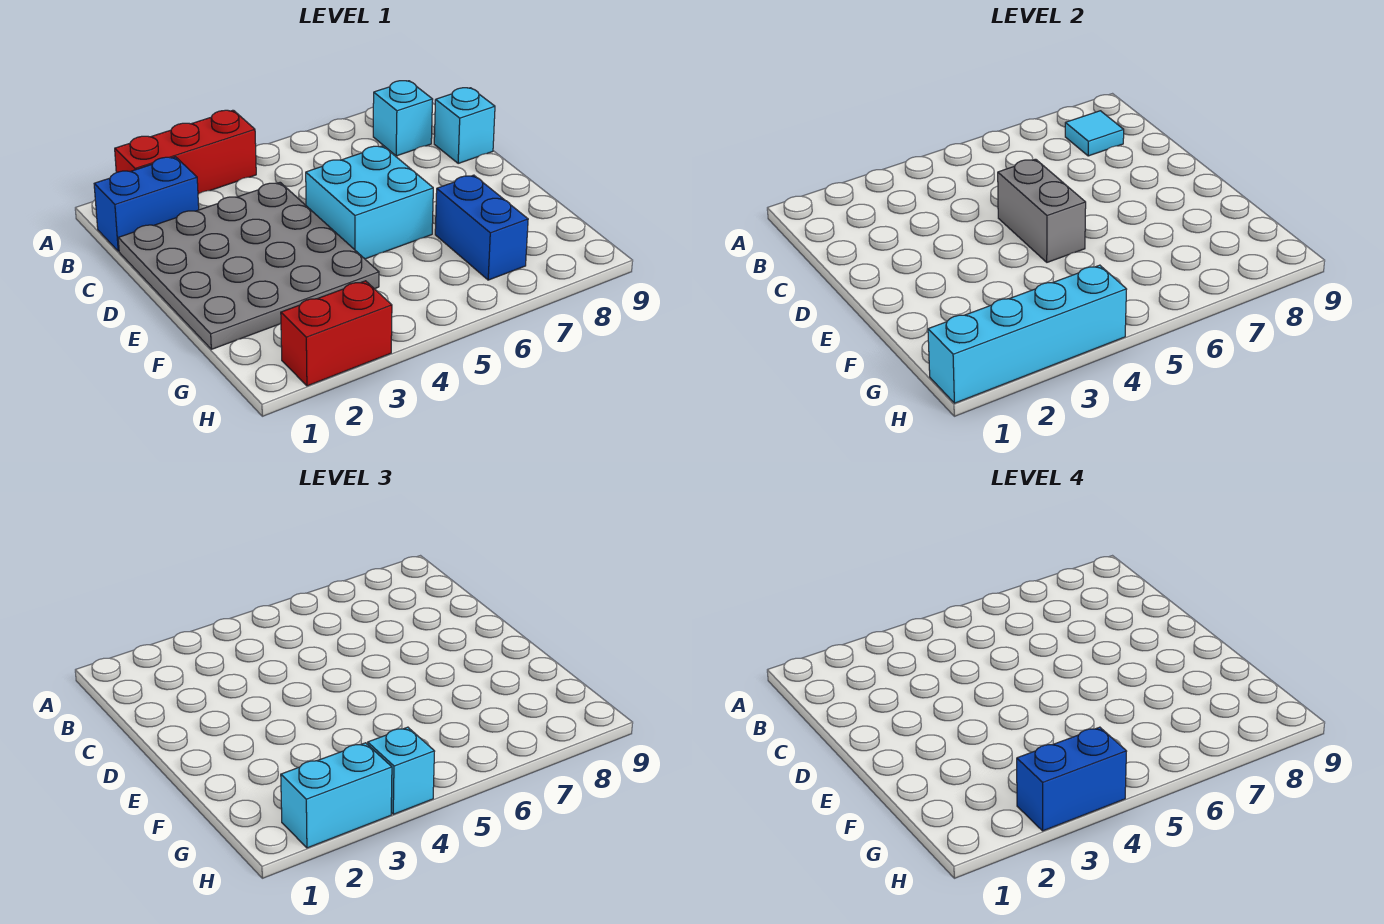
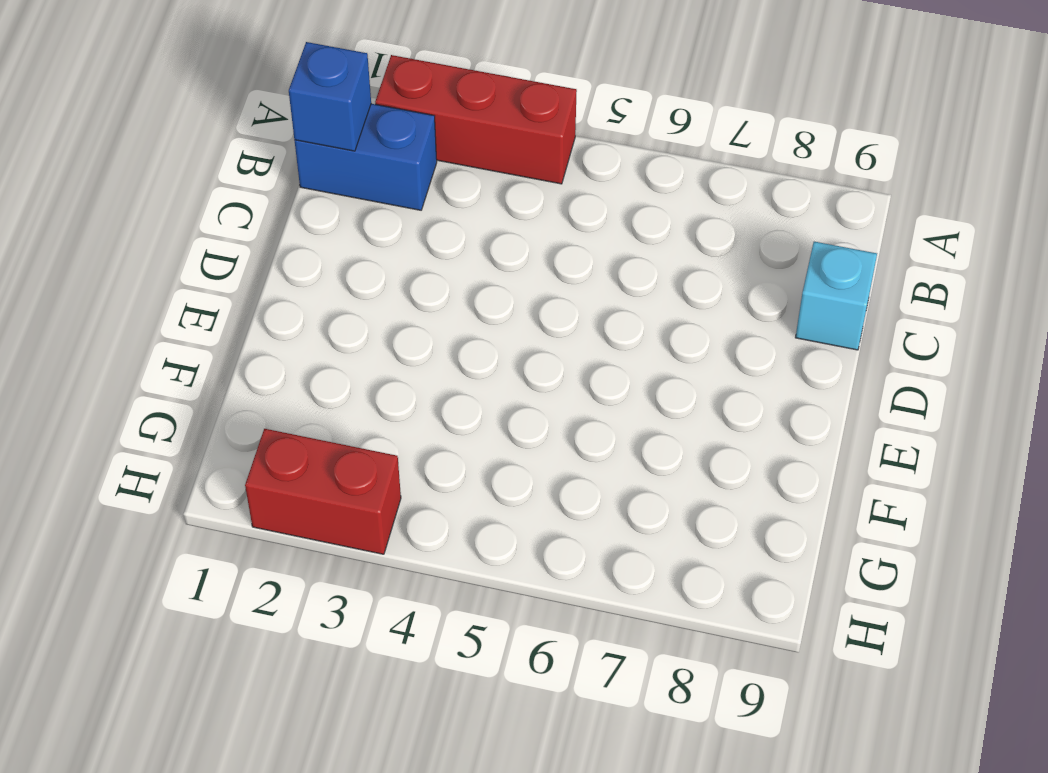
blue brick B1 level 2 -> none
none -> cyan brick B8 level 1
none -> grey plate C1:F4 level 1
none -> cyan brick D5:E6 level 1

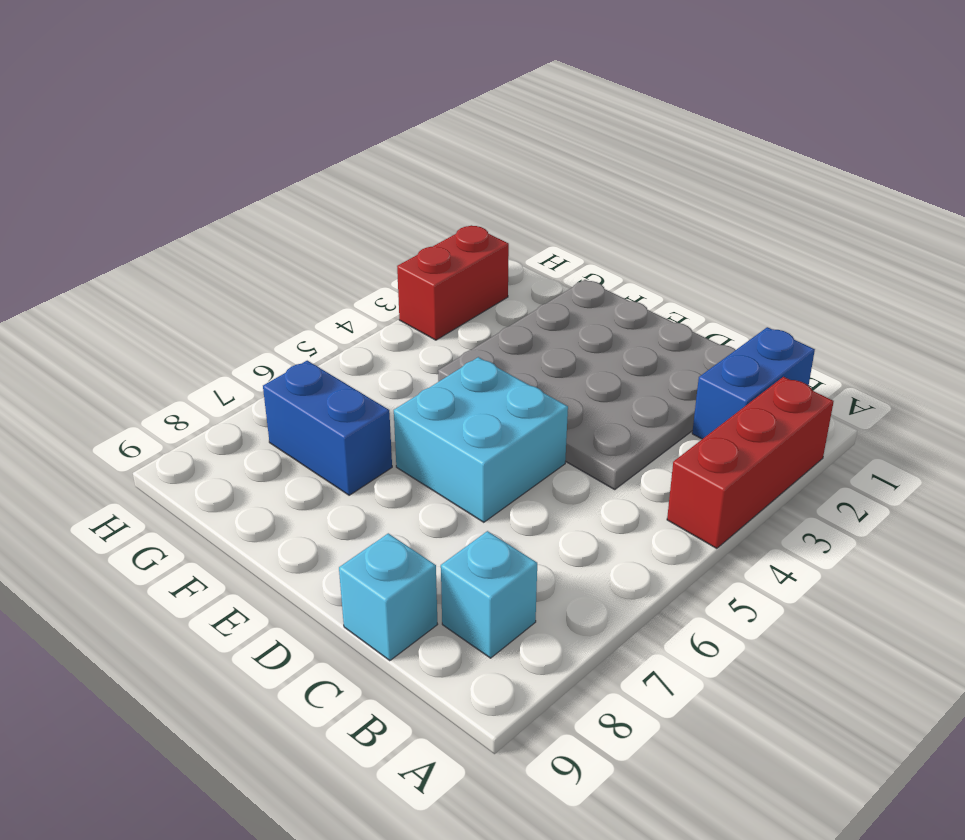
none -> cyan tile B8 level 2
none -> grey brick D5:E5 level 2
none -> cyan brick H1:H4 level 2

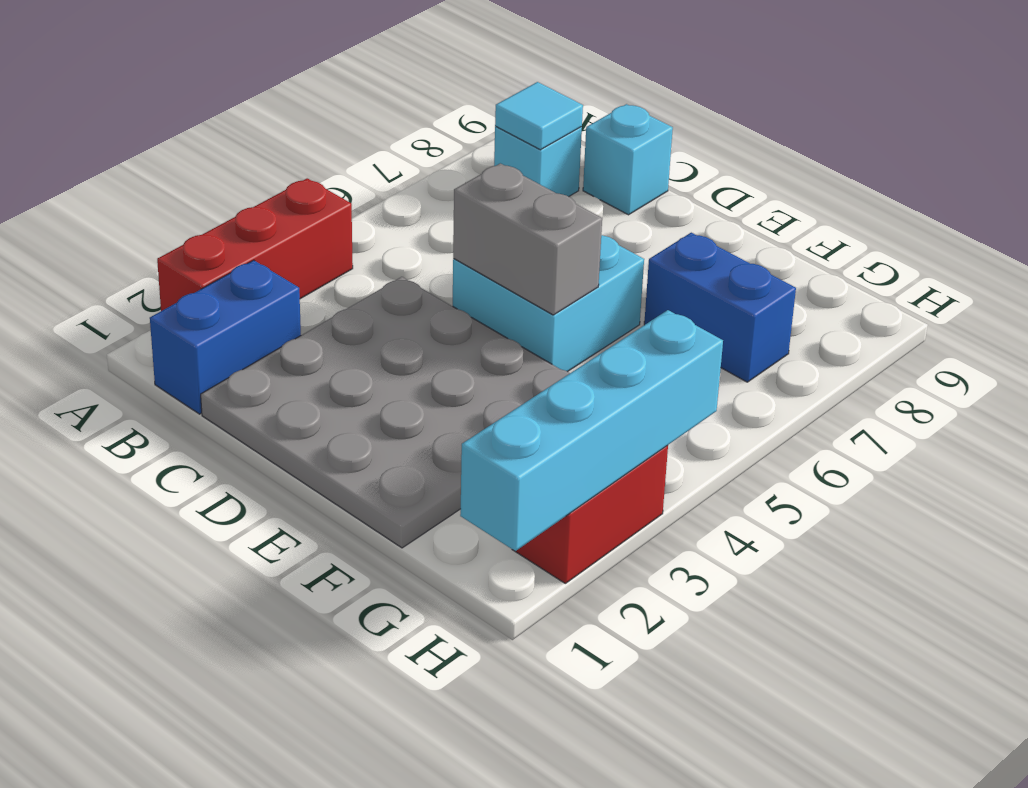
none -> cyan brick H2:H3 level 3
none -> cyan brick H4 level 3
none -> blue brick H3:H4 level 4

